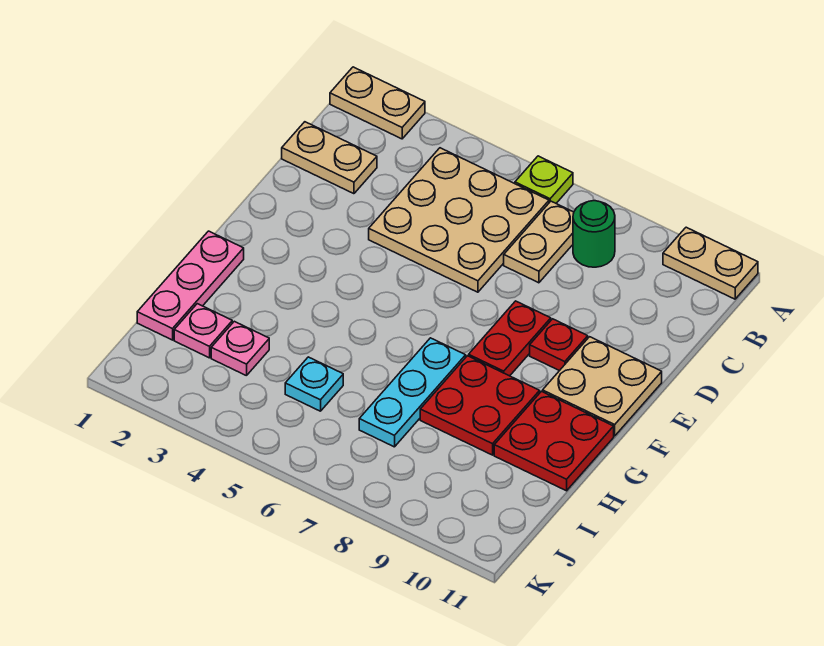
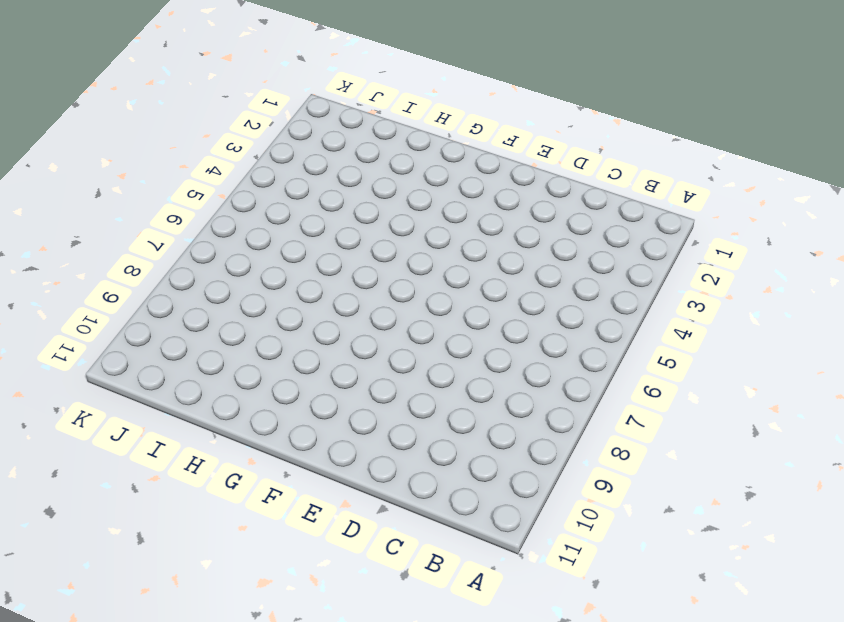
none -> tan plate A1:A2 level 1
none -> lime plate A6 level 1
none -> tan plate A10:A11 level 1

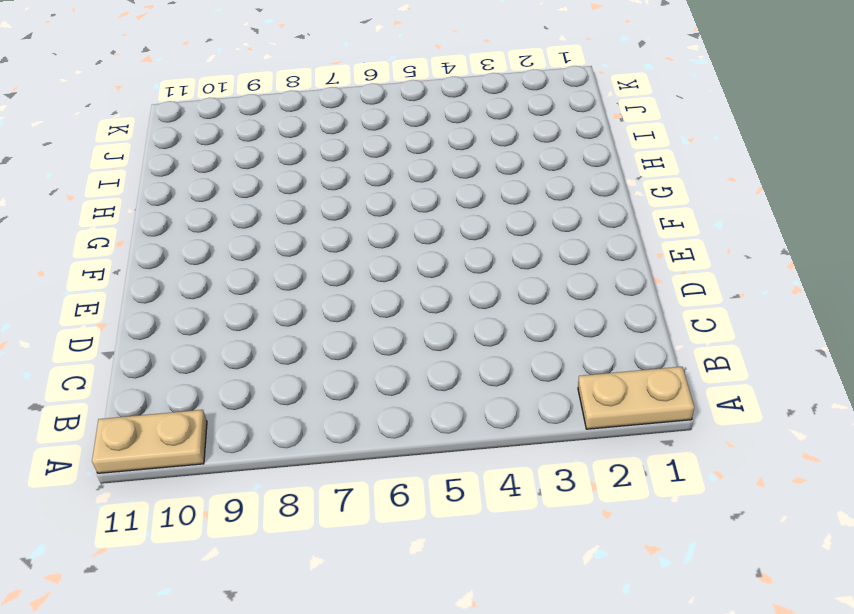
none -> lime plate A6 level 1
none -> tan plate B4:D6 level 1
none -> tan plate B7:C7 level 1

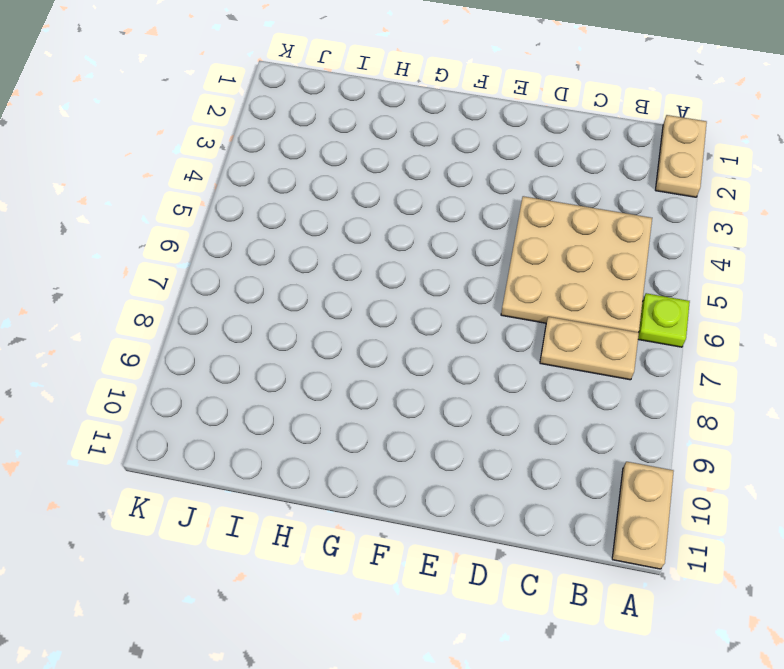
none -> green round brick B8 level 1
none -> tan plate C1:C2 level 1
none -> red plate E8:F8 level 1

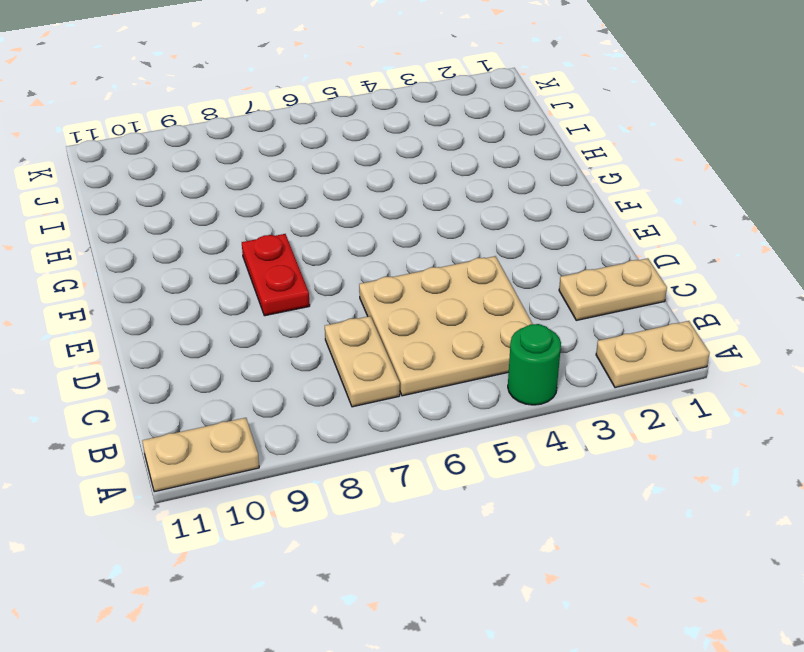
green round brick A4 level 1 -> green round brick B8 level 1
none -> lime plate A6 level 1
none -> red plate E9 level 1
none -> tan plate E10:F11 level 1

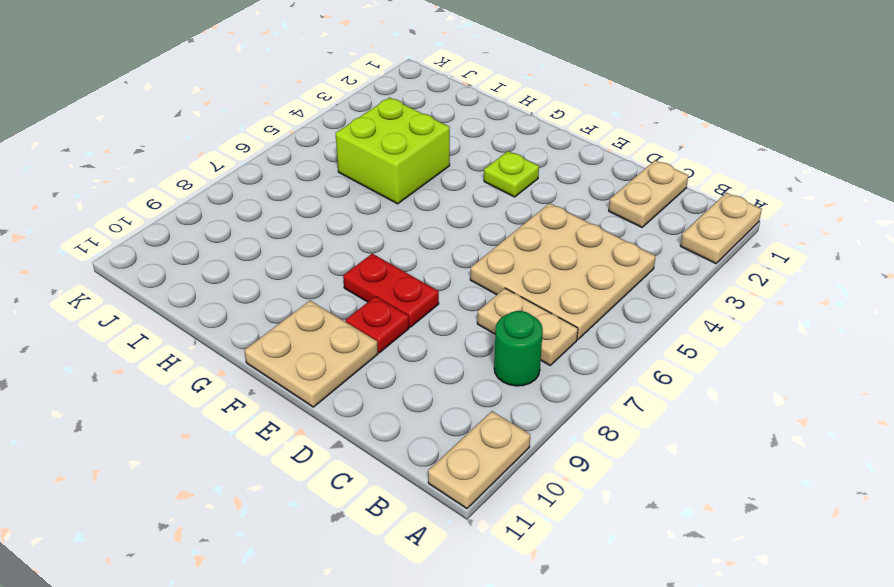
lime plate F3 level 1 -> lime plate A6 level 1
lime brick H4:I5 level 1 -> cyan plate I5 level 1
none -> pink plate G1:I1 level 1
none -> cyan plate G7:I7 level 1
none -> red plate G8:H9 level 1

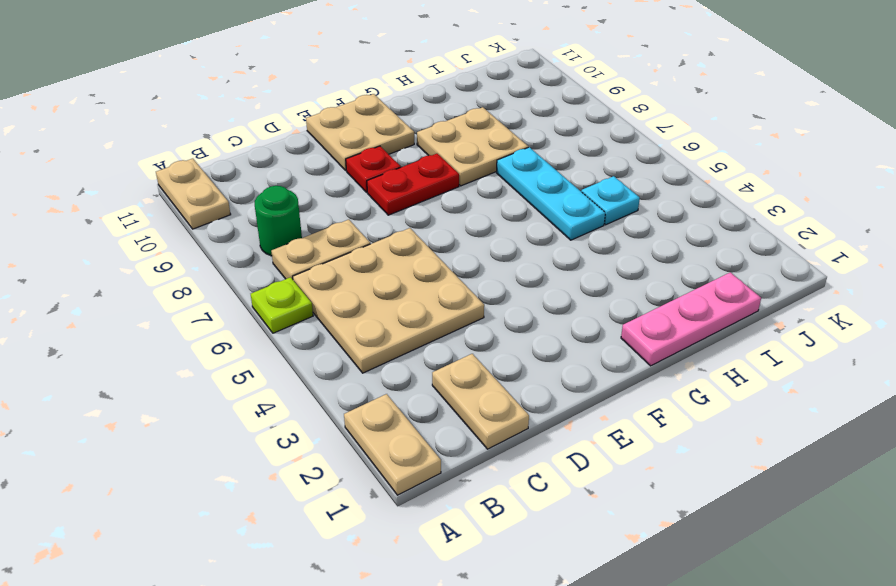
tan plate G8:H9 level 1 -> red plate G8:H9 level 1
cyan plate H5:H7 level 1 -> cyan plate G7:I7 level 1
none -> red plate G10:H11 level 1
none -> pink plate I2 level 1
none -> pink plate I3 level 1

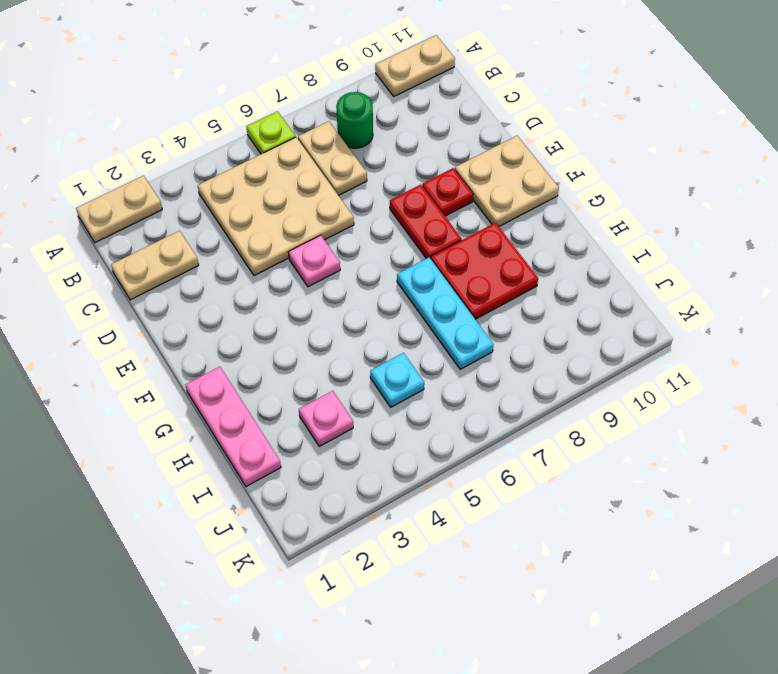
pink plate E5 level 1 -> pink plate I2 level 1
none -> red plate G10:H11 level 1

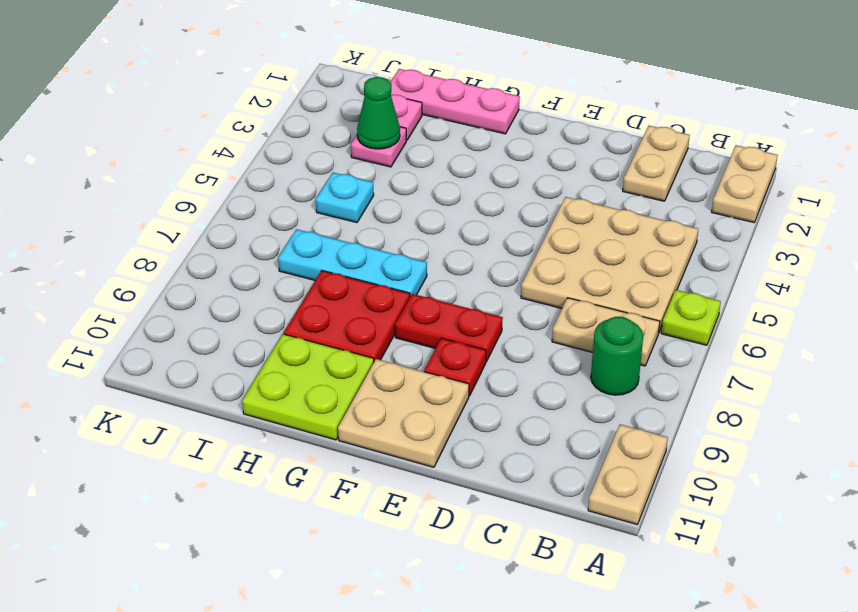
lime plate G10:H11 level 1 -> red plate G10:H11 level 1
green cone I3 level 2 -> none

